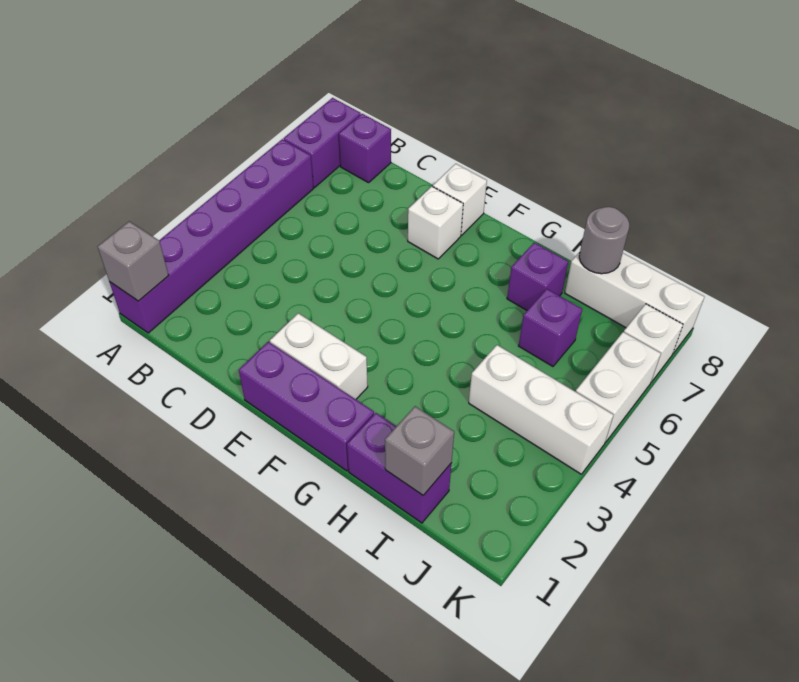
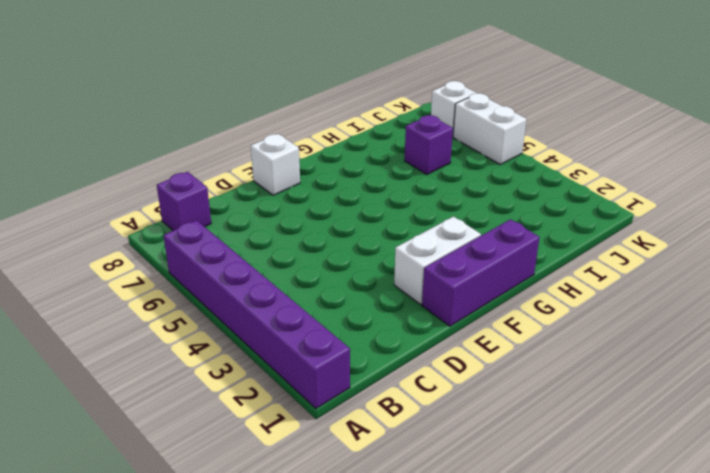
none -> purple brick A7:A8 level 1
none -> white brick E7 level 1
none -> purple brick H1:I1 level 1

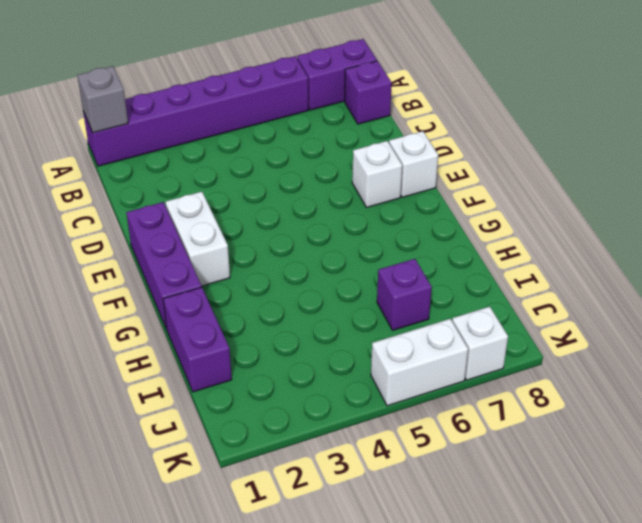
none -> purple brick H7 level 1
none -> white brick I4:K4 level 1
none -> white brick I8:K8 level 1

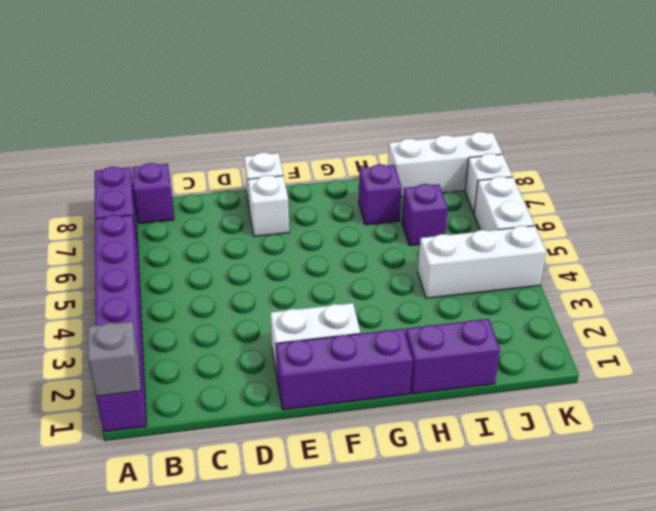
none -> grey brick I1 level 2
none -> grey round brick I8 level 2

